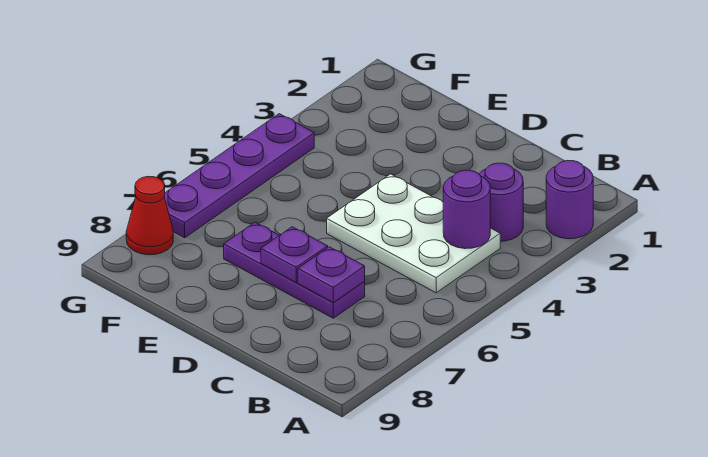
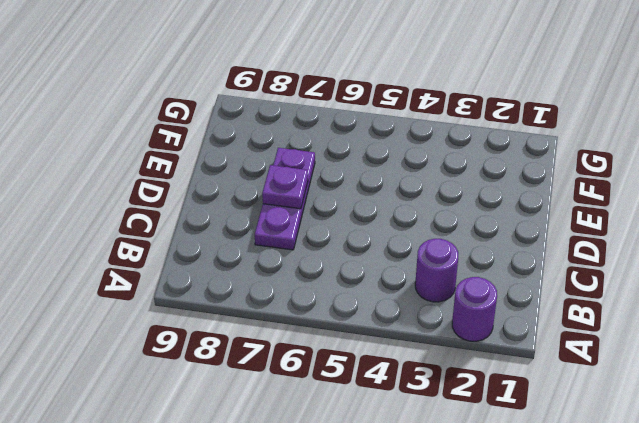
none -> white plate B4:D5 level 1
none -> purple plate G4:G7 level 1

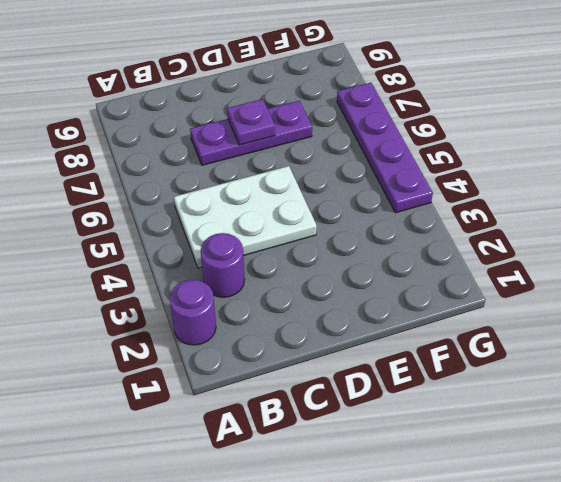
none -> red cone G8 level 1
none -> purple round brick B4 level 2

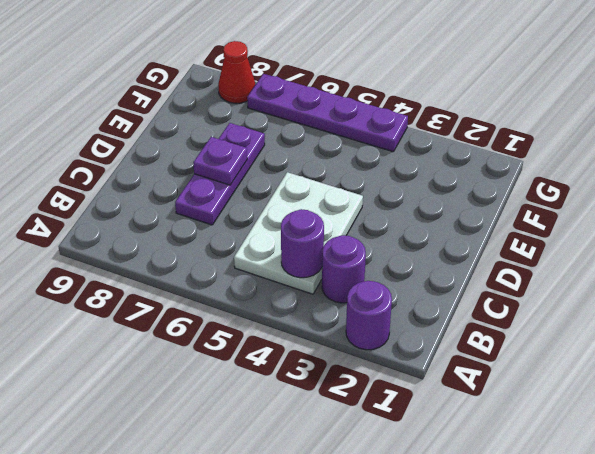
none -> purple plate C7 level 2

